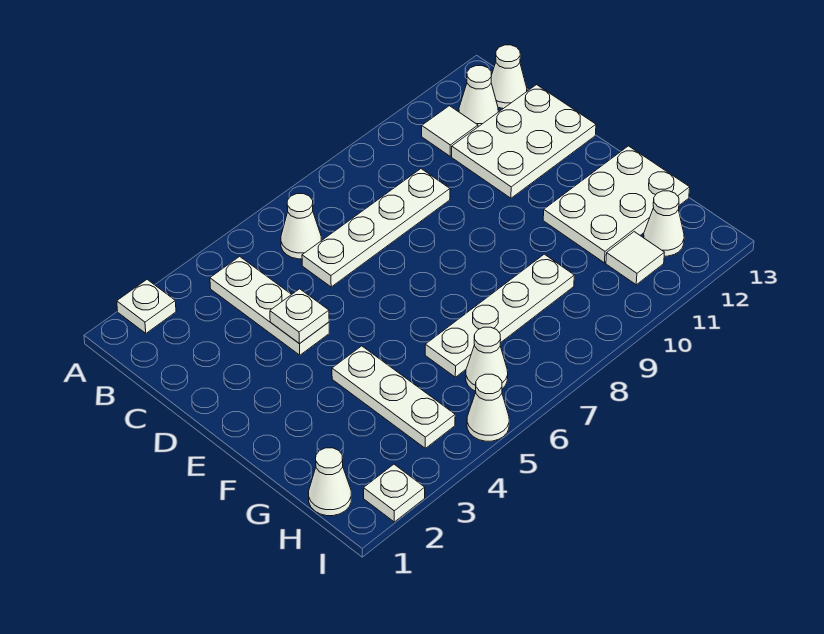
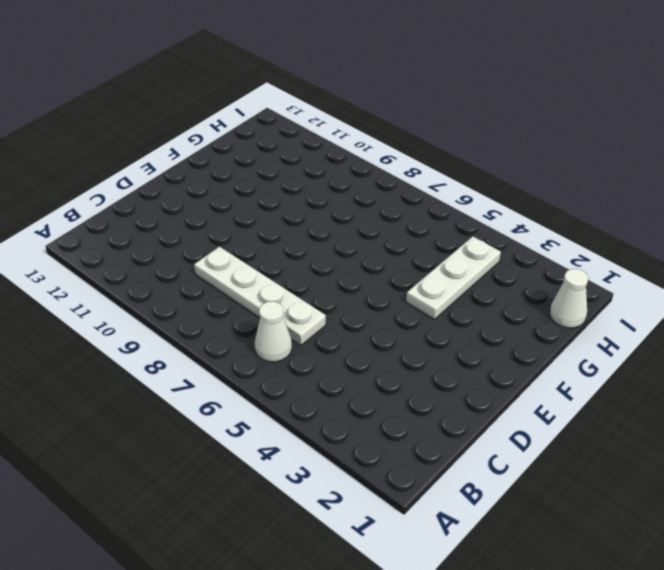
none -> white plate A2 level 1
none -> white plate B4:D4 level 1
none -> white tile B11 level 1

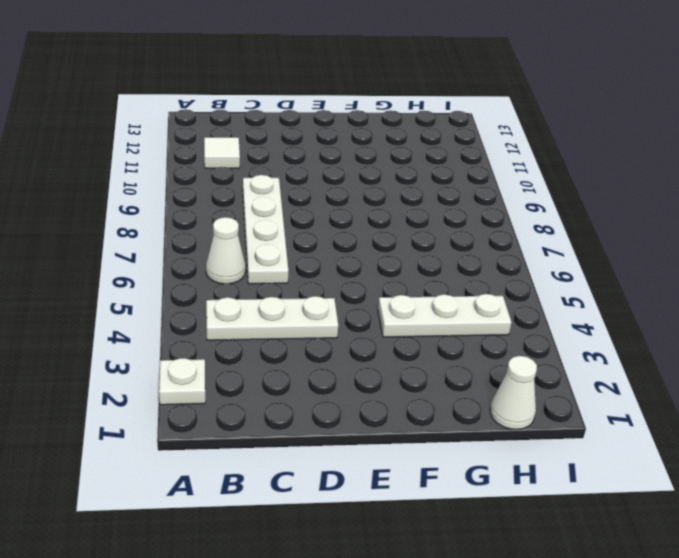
none -> white cone B12 level 1
none -> white cone B13 level 1
none -> white plate C11:D13 level 1

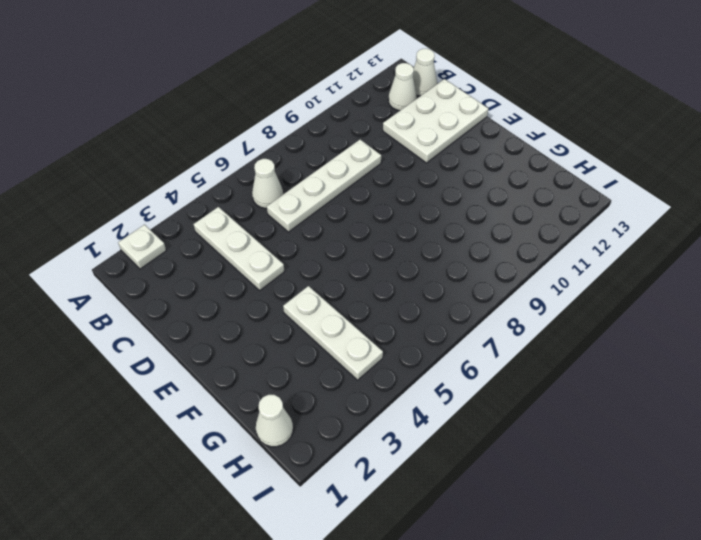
none -> white tile B11 level 1
none -> white plate F11:G13 level 1
none -> white plate G6:G9 level 1

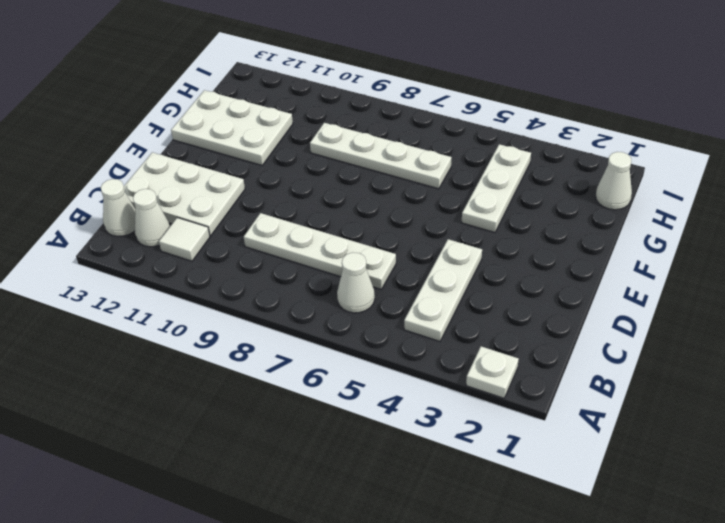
none -> white cone H6 level 1
none -> white tile H11 level 1
none -> white cone H12 level 1

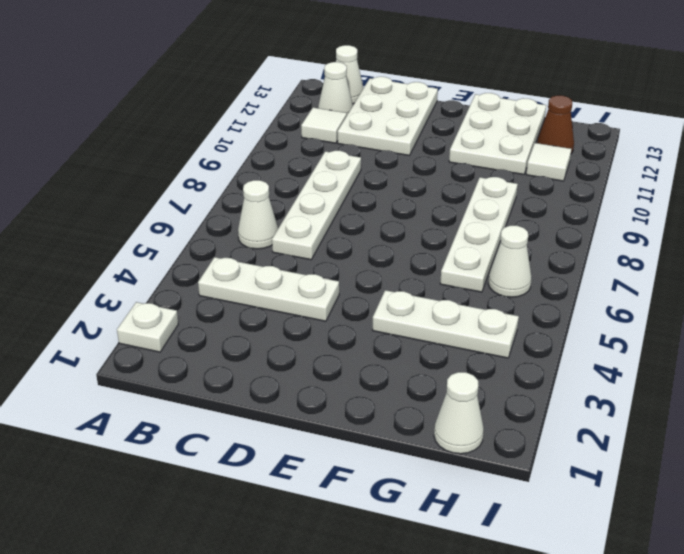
brown cone H12 level 1 -> white cone H12 level 1
none -> white plate I2 level 1
none -> white cone I5 level 1
none -> white plate D4 level 2

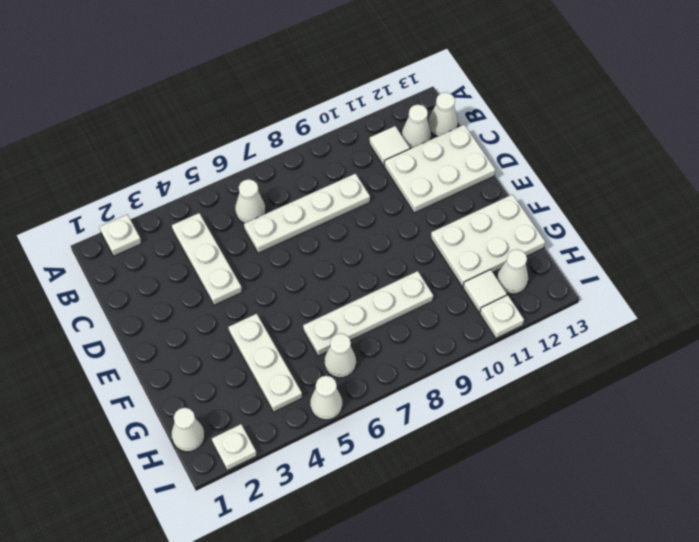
white plate I11 level 1 -> white plate D4 level 2

